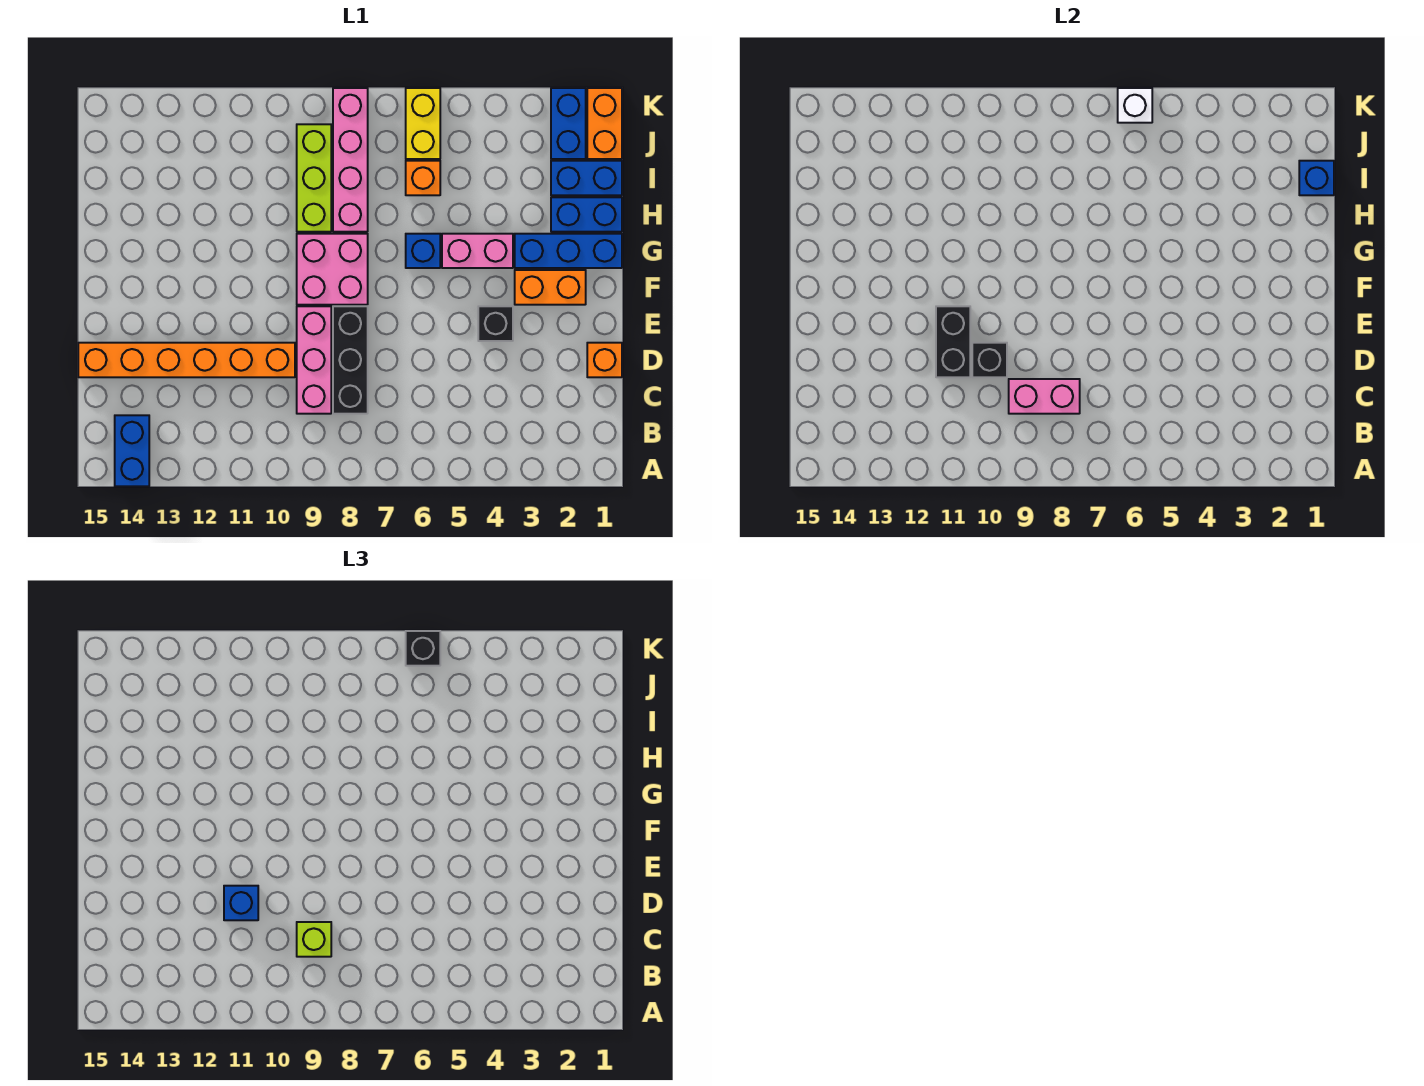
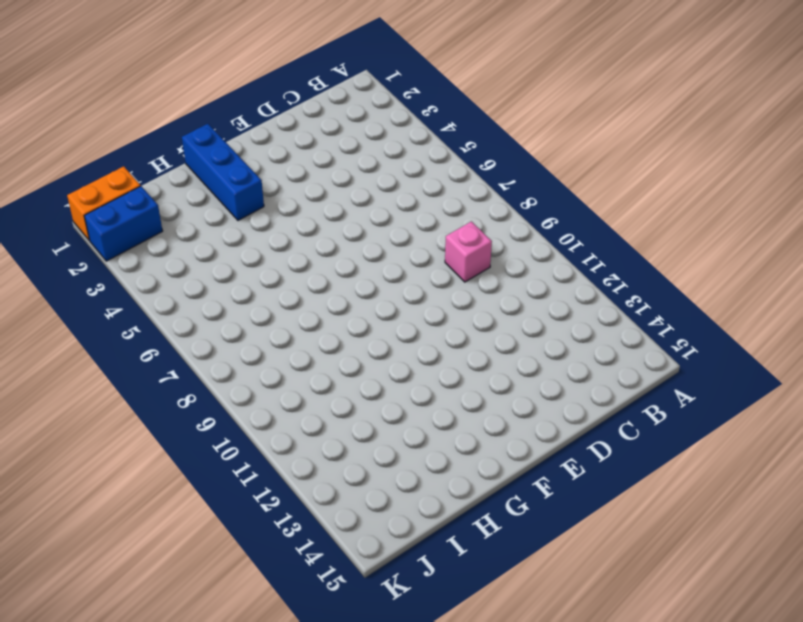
pink brick C9 level 1 -> pink brick C9:E9 level 1
none -> blue brick A14:B14 level 1
none -> black brick C8:E8 level 1
none -> orange brick D1 level 1

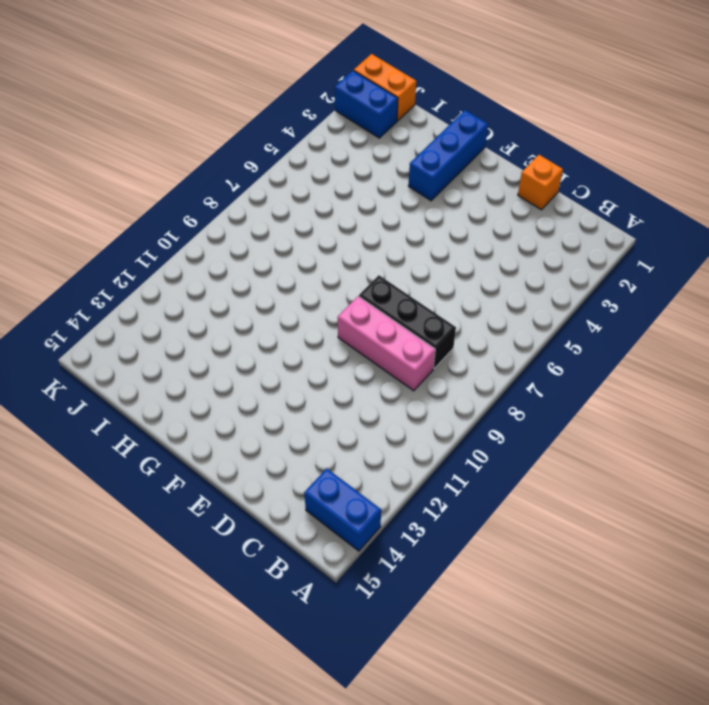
none -> orange brick D10:D15 level 1
none -> black brick E4 level 1
none -> orange brick F2:F3 level 1

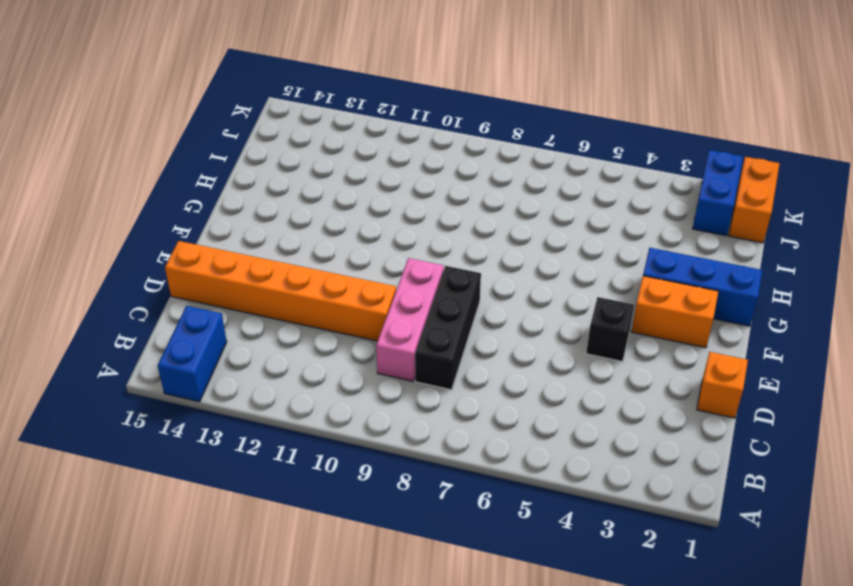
none -> pink brick F8:G9 level 1
none -> pink brick G4:G5 level 1
none -> blue brick G6 level 1

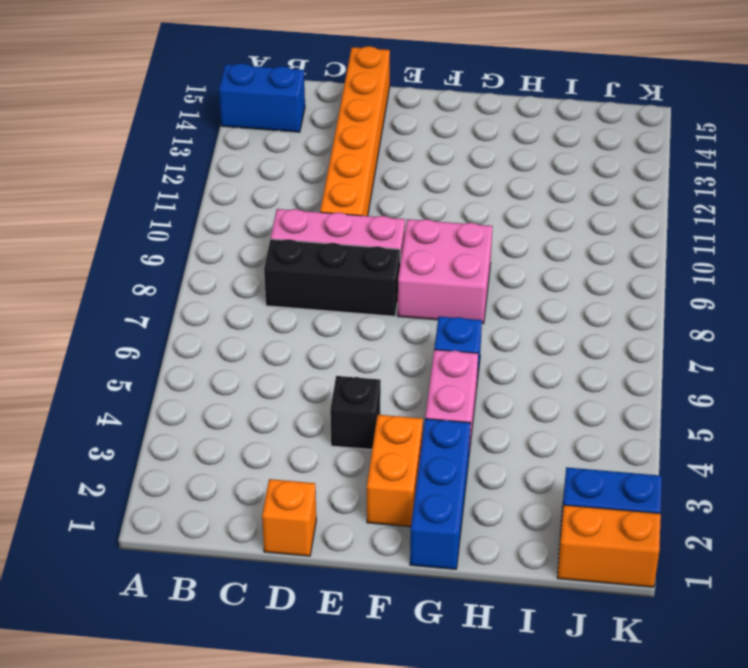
none -> blue brick H1:H2 level 1
none -> pink brick H8:K8 level 1
none -> lime brick H9:J9 level 1

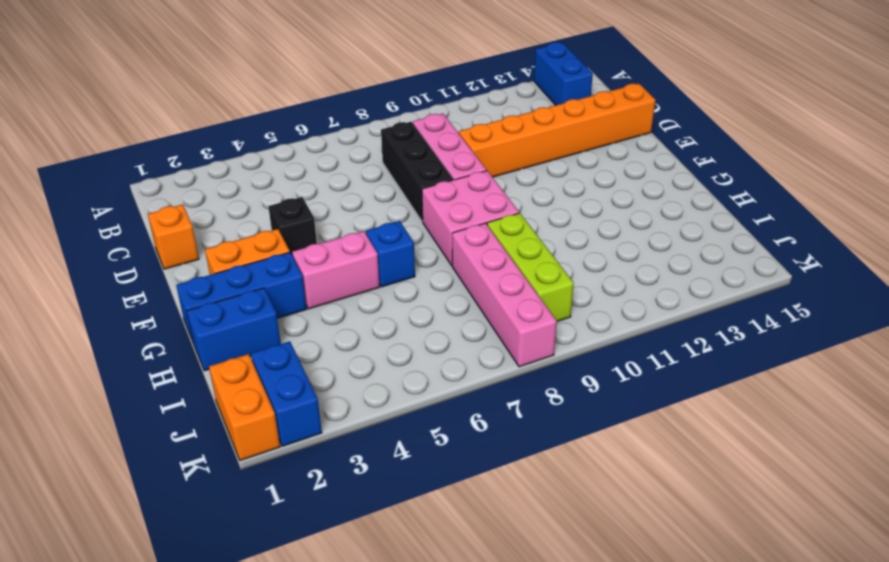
none -> blue brick I1:I2 level 1
none -> orange brick I6 level 1
none -> yellow brick J6:K6 level 1

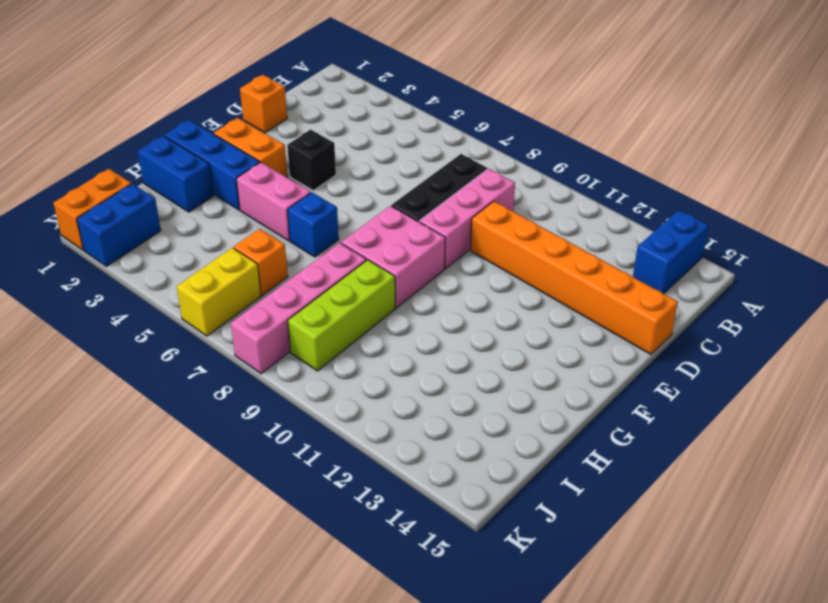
none -> blue brick I1:I2 level 1
none -> pink brick C8:C9 level 2
none -> black brick D10 level 2

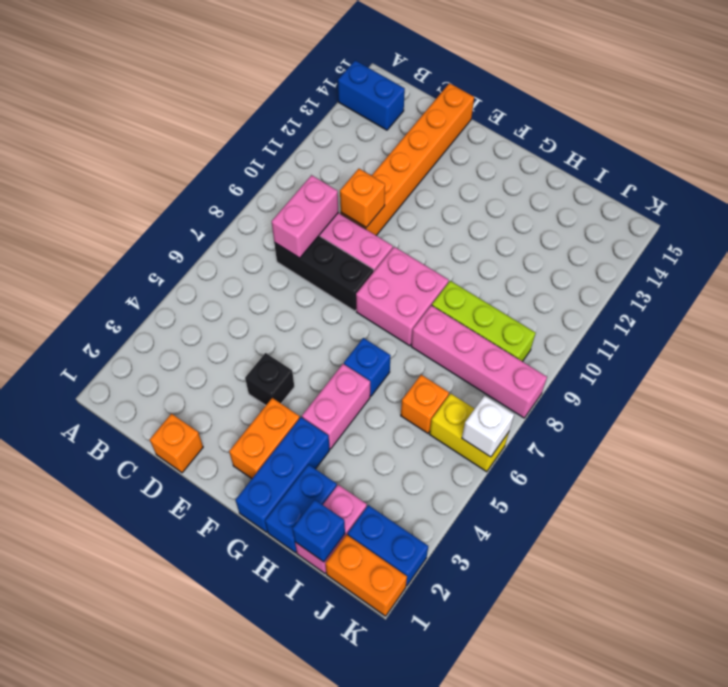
orange brick D10 level 2 -> black brick D10 level 2
pink brick I1:I2 level 1 -> blue brick I1:I2 level 1
none -> black brick D11:E11 level 2
none -> lime brick C9 level 3
none -> blue brick D11 level 3

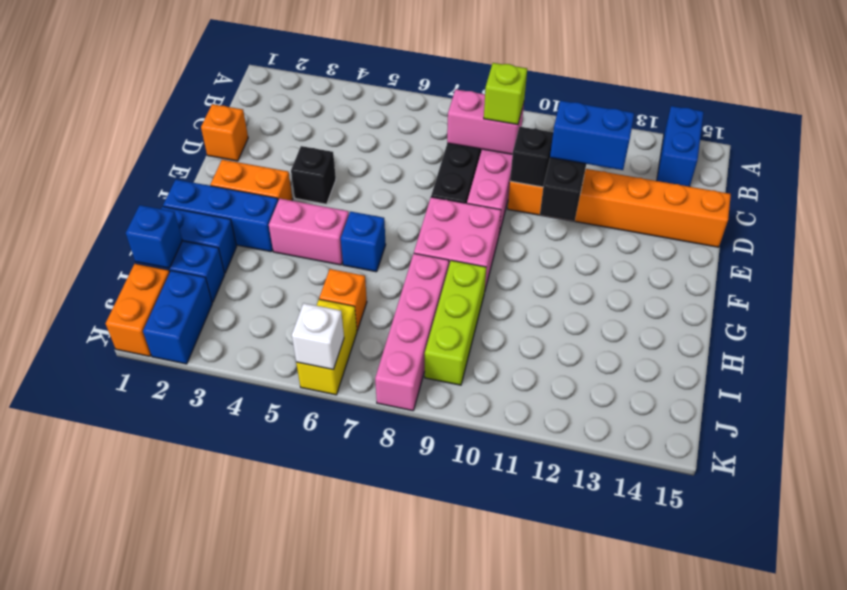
blue brick D11:D12 level 3 -> blue brick D11 level 3
none -> black brick K6 level 3

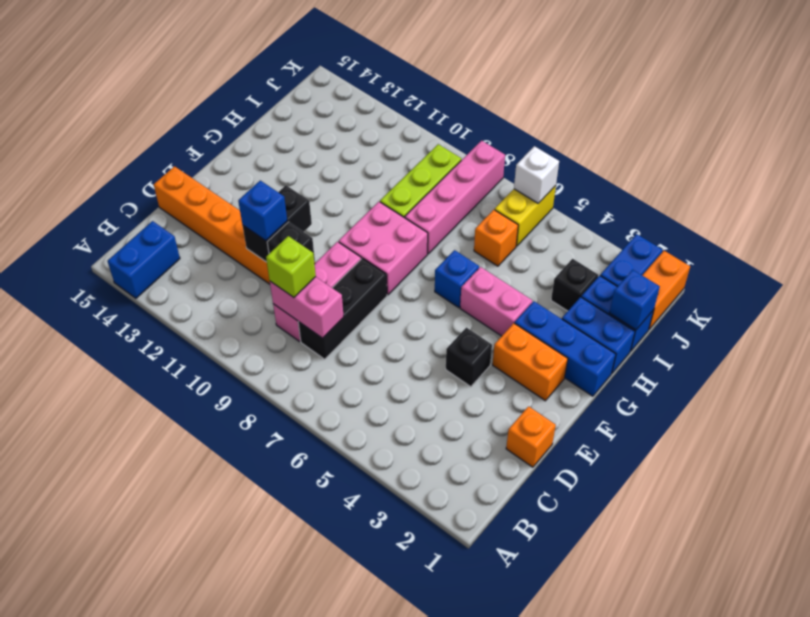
black brick I3 level 1 -> black brick K6 level 3

